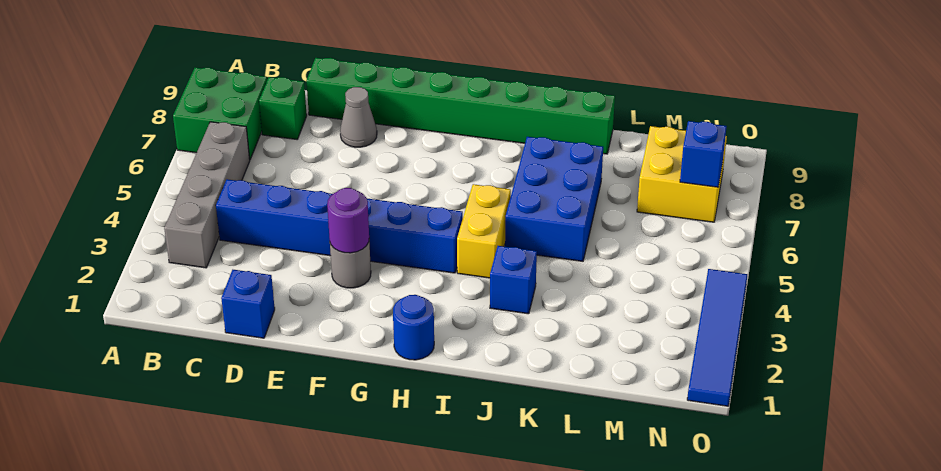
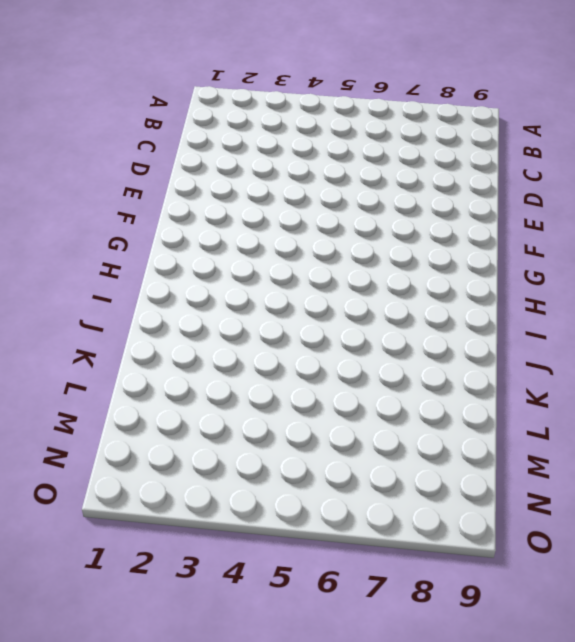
none -> green brick A7:B8 level 1
none -> grey brick B3:B6 level 1
none -> blue brick C4:H4 level 1

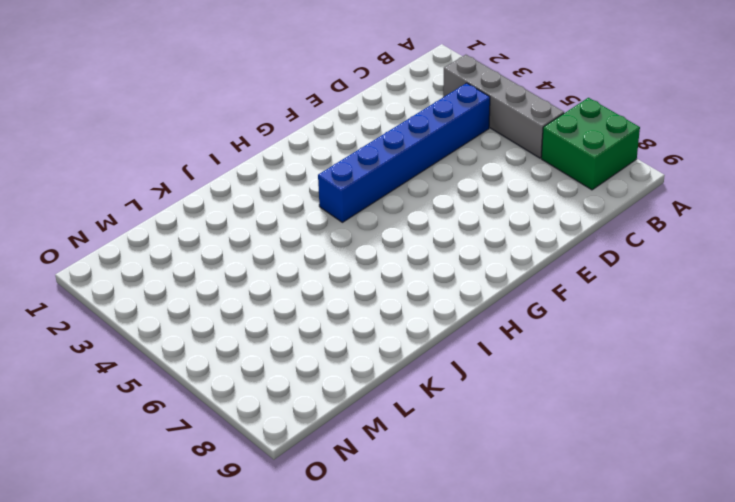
none -> green brick C8 level 1
none -> blue brick D1 level 1
none -> green brick D9:K9 level 1

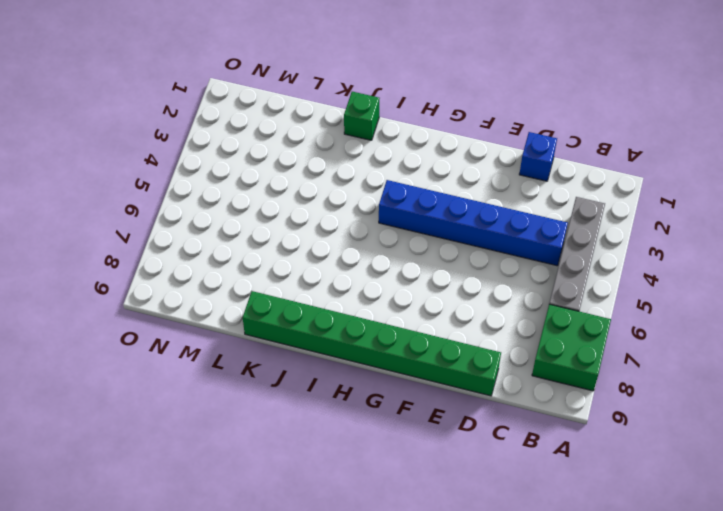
green brick J1 level 1 -> green brick C8 level 1
none -> grey cone E8 level 1
none -> grey round brick F3 level 1
none -> blue round brick H1 level 1

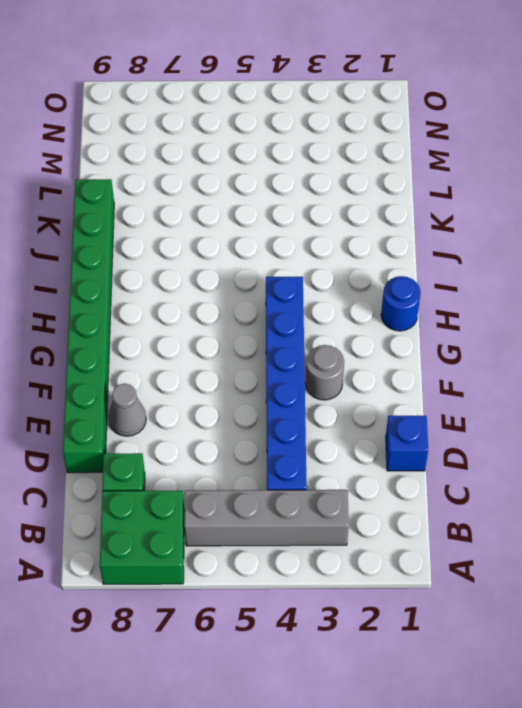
none -> yellow brick I4:I5 level 1
none -> blue brick J3 level 1
none -> blue brick J5:K7 level 1

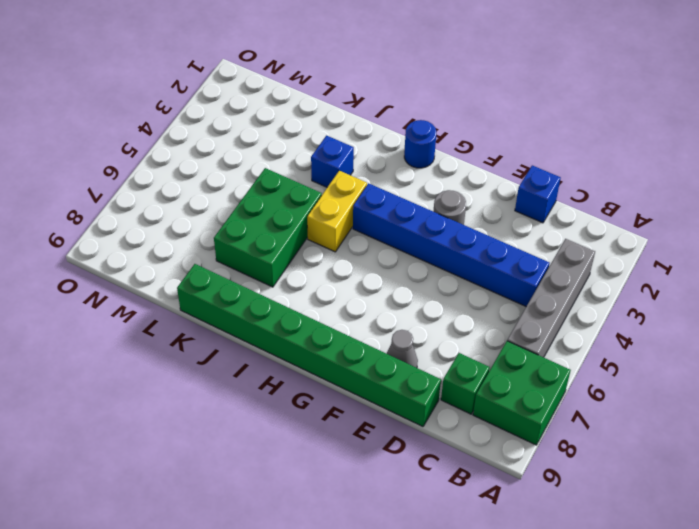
green brick J5:K7 level 1 -> blue brick J5:K7 level 1
none -> yellow brick M7:N8 level 1
none -> blue tile O1:O4 level 1
none -> purple round brick F3 level 2

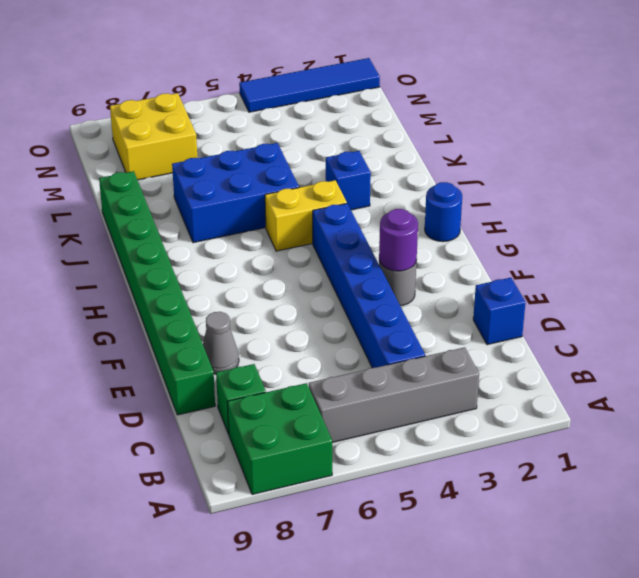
none -> blue brick N7 level 2

